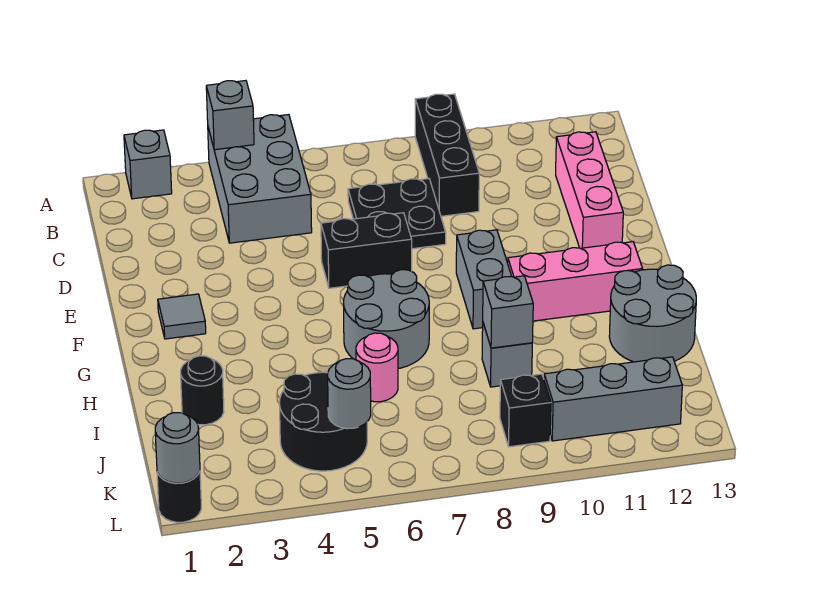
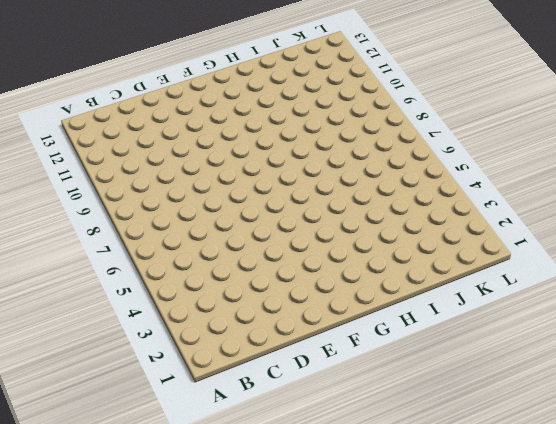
none -> grey brick A2 level 1
none -> grey brick A4:C5 level 1
none -> black brick A9:C9 level 1

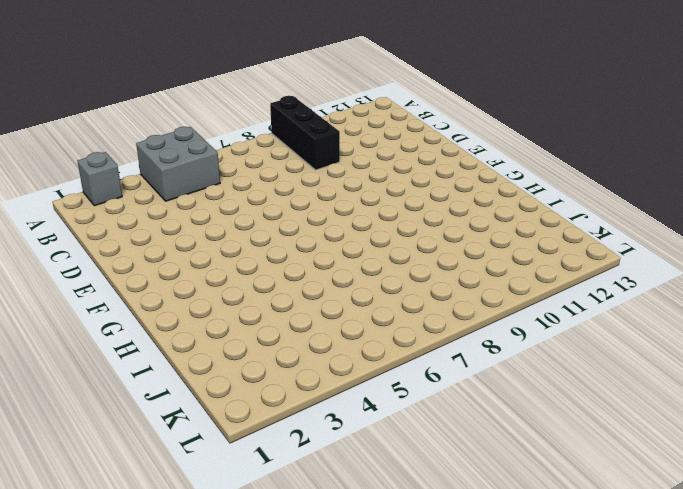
grey brick A4:B5 level 1 -> grey brick A4:C5 level 1
none -> black plate C7:D8 level 1
none -> pink brick C12:E12 level 1
none -> black brick E6:E7 level 1

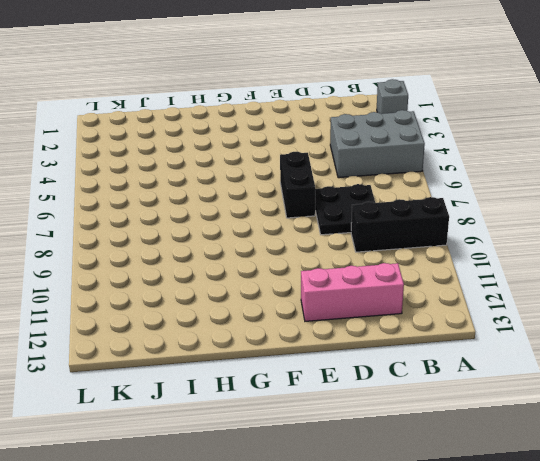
none -> grey tile F2 level 1
none -> grey brick F9:G9 level 1
none -> grey round brick G6:H7 level 1

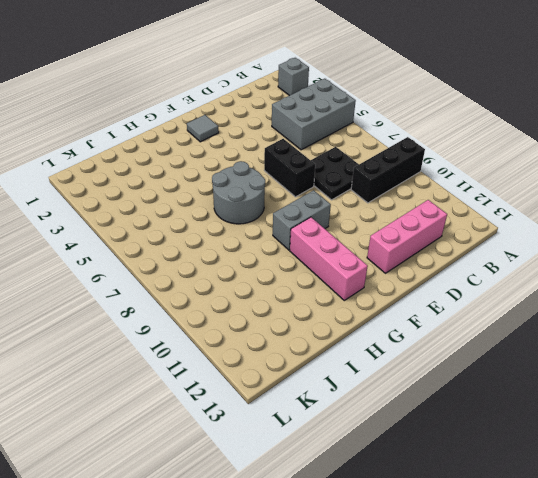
none -> grey round brick H12:I13 level 1
none -> black round brick I2 level 1
none -> pink round brick I6 level 1

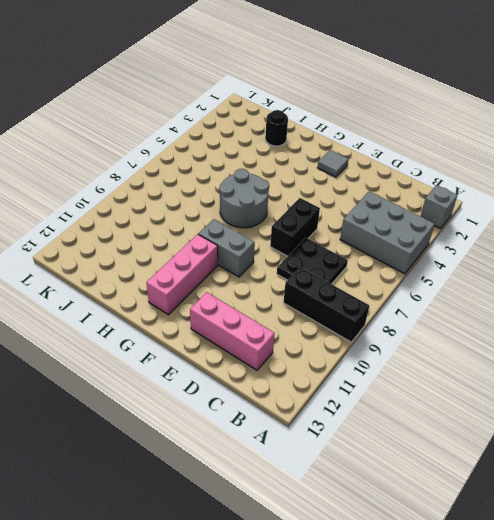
none -> grey round brick H12:I13 level 1
none -> pink round brick I6 level 1
none -> grey brick I9 level 1

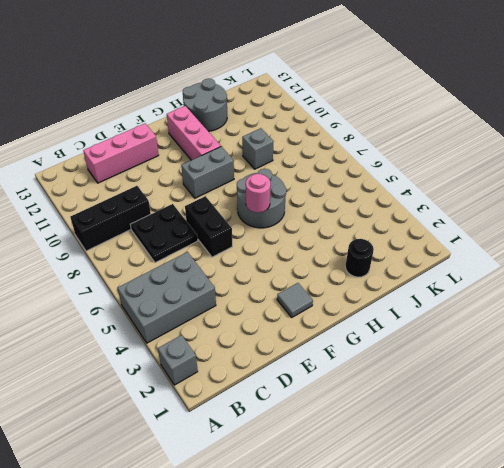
pink round brick G6 level 2 -> pink round brick I6 level 1
none -> black round brick J4:K5 level 1
none -> black brick K9 level 1
none -> grey brick K10:K12 level 1

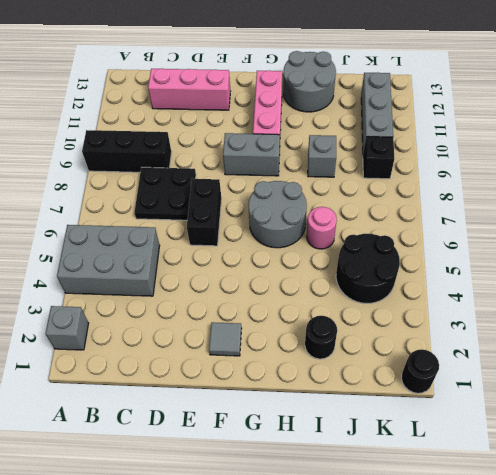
none -> grey brick A4 level 2
none -> grey brick I9 level 2
none -> grey round brick K5 level 2

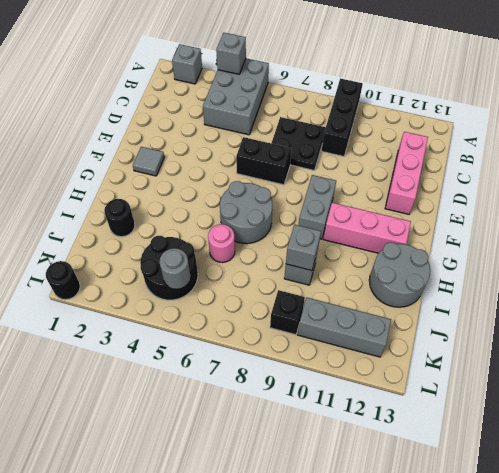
none -> grey round brick L1 level 2

